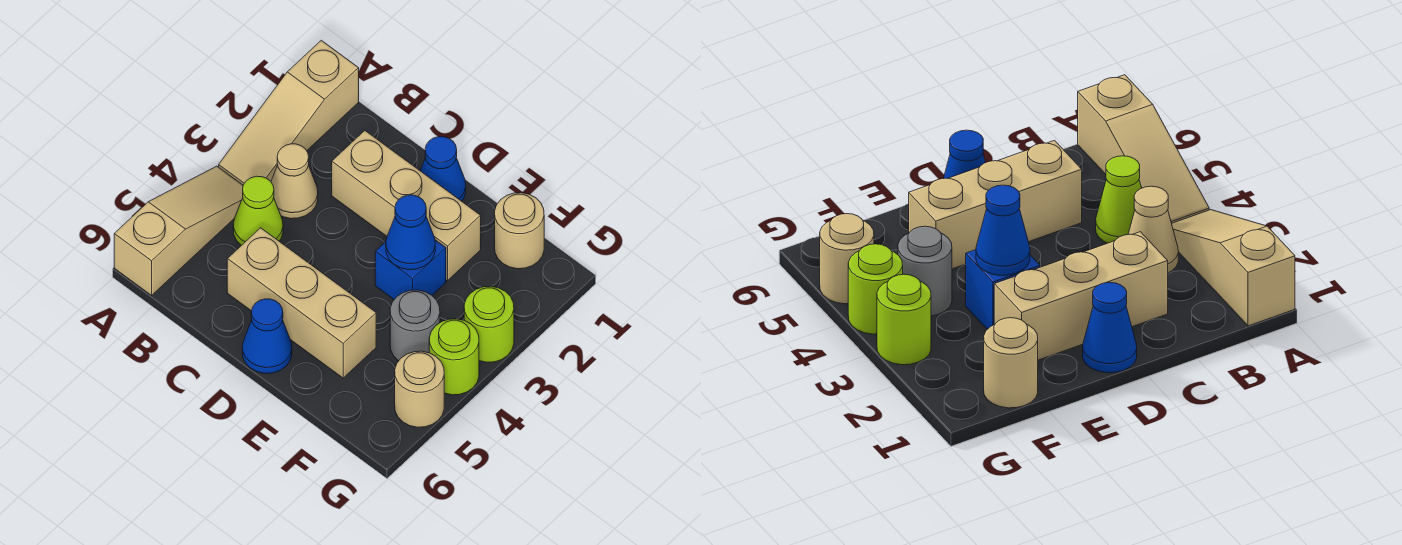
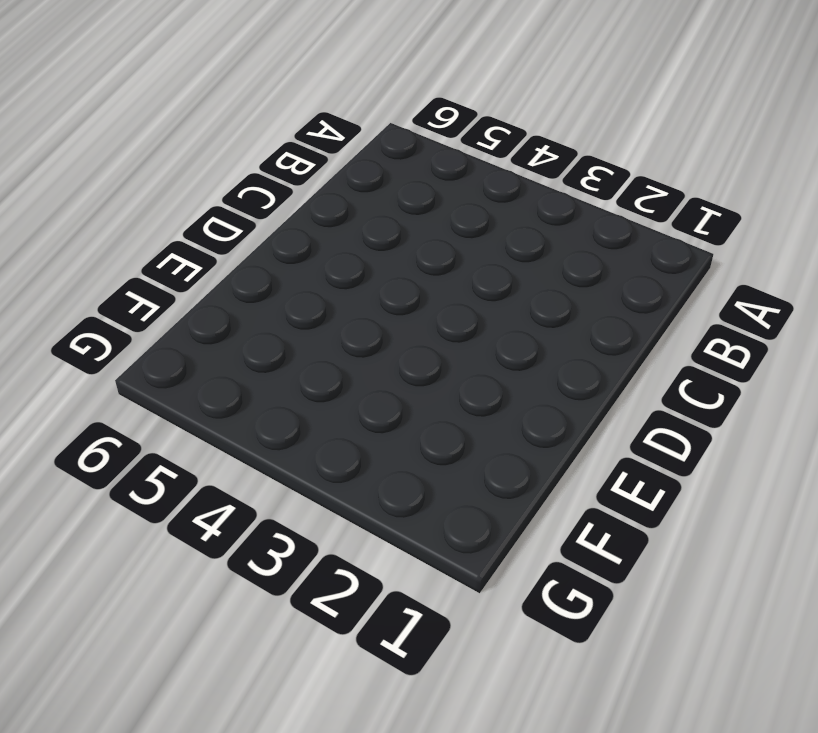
none -> tan slope A1:A3 level 1 top 1
none -> tan slope A4:A6 level 1 top 6
none -> tan cone B3 level 1

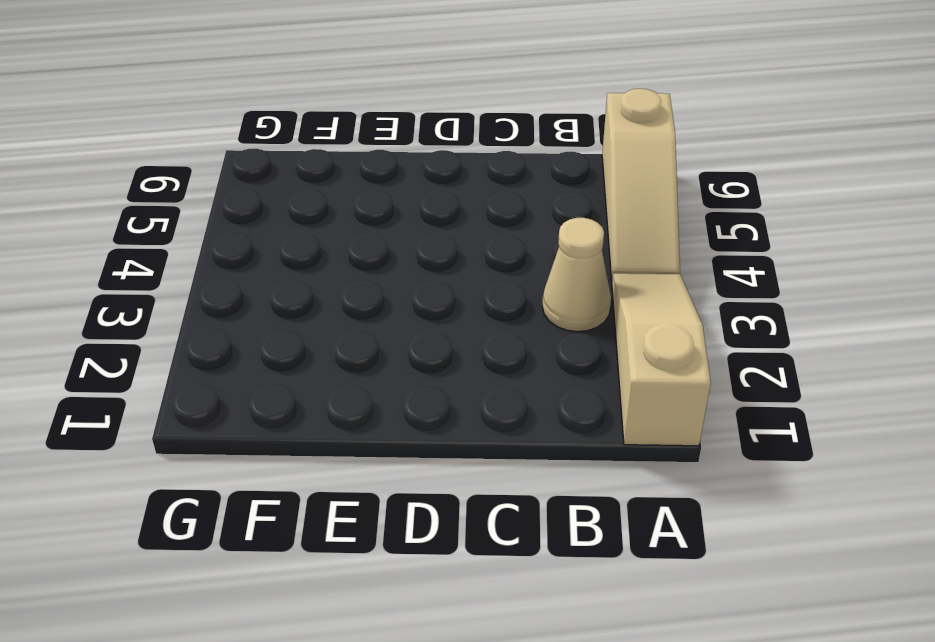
none -> lime cone B4 level 1
none -> tan brick C2:E2 level 1
none -> tan brick C5:E5 level 1

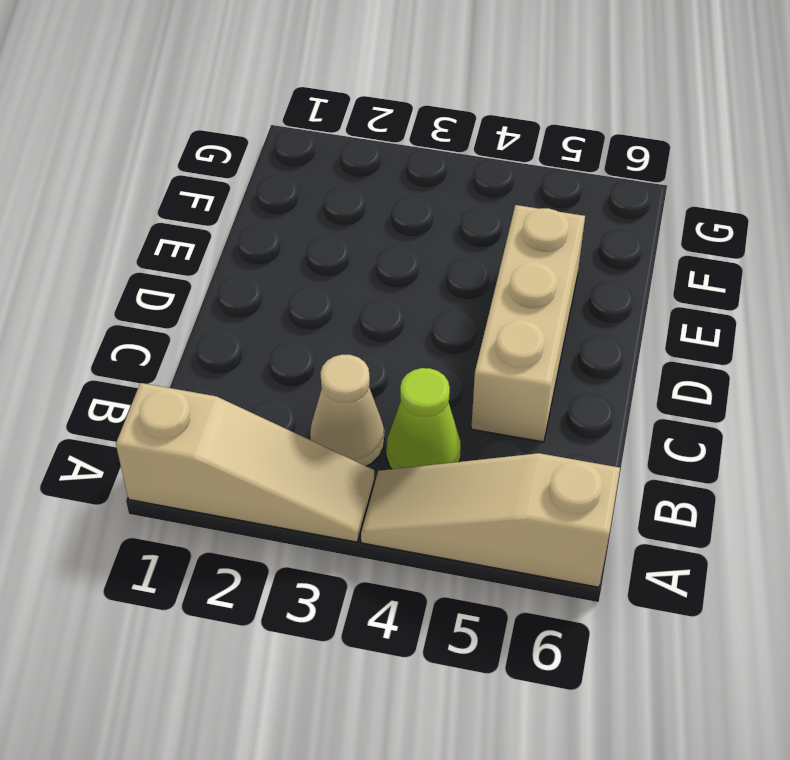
none -> tan brick C2:E2 level 1
none -> blue cone D1 level 1
none -> blue cone D6 level 1

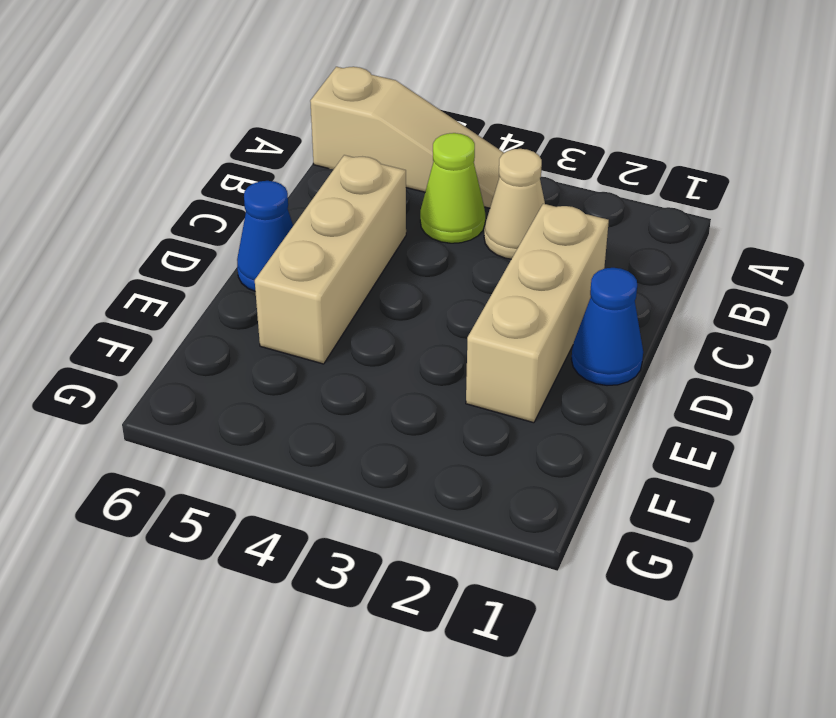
none -> tan slope A1:A3 level 1 top 1
none -> blue brick E3 level 1
none -> tan round brick F1 level 1

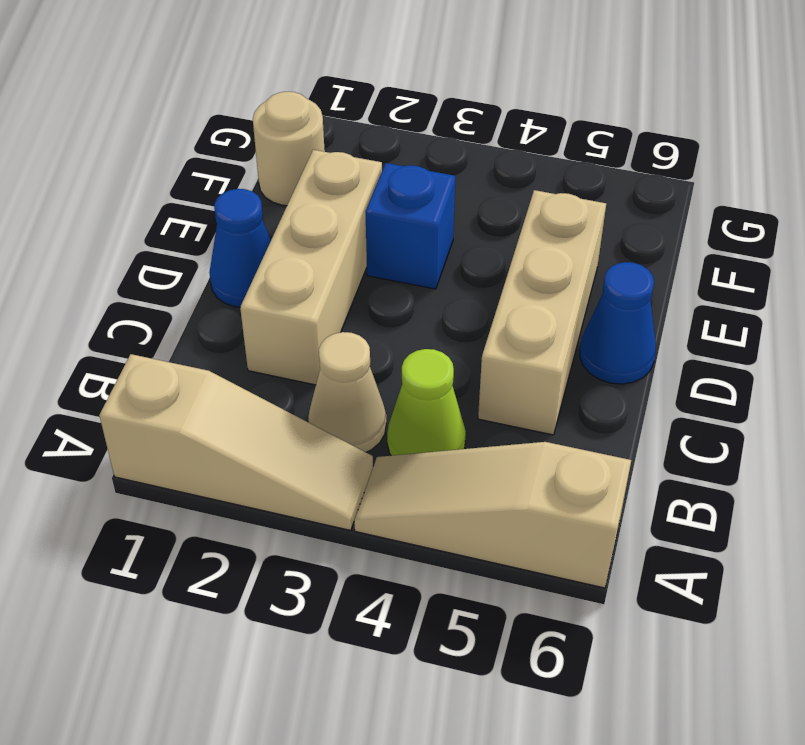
none -> grey round brick F4 level 1
none -> lime round brick G3 level 1
none -> lime round brick G4 level 1

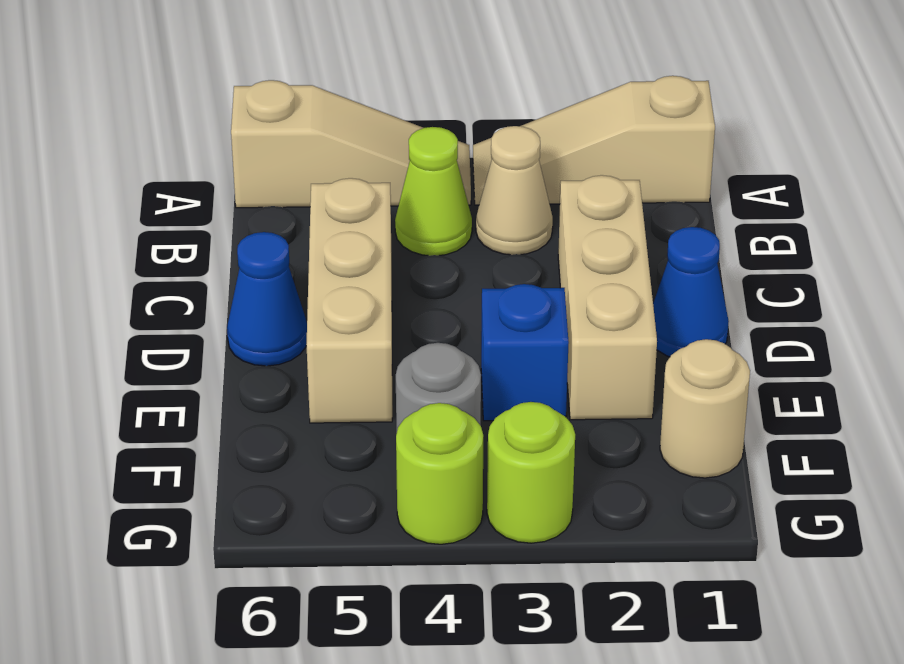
none -> tan round brick G5 level 1
none -> blue cone E3 level 2

